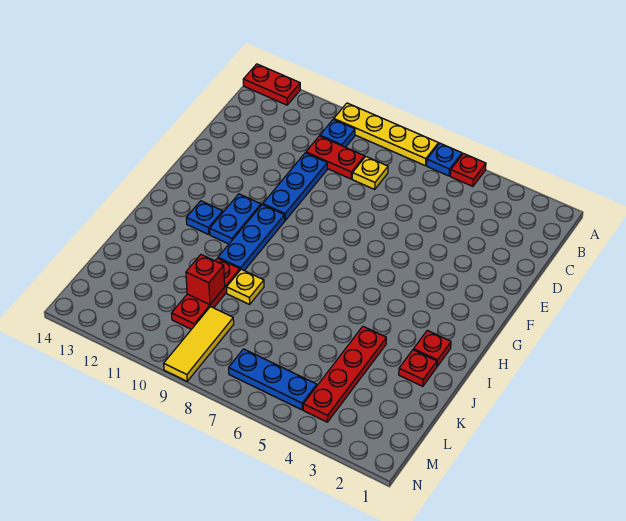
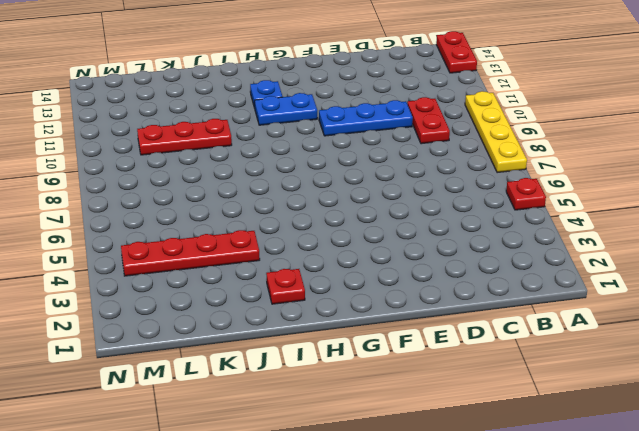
none -> blue plate A6 level 1
none -> blue plate B10 level 1
none -> yellow plate C8 level 1

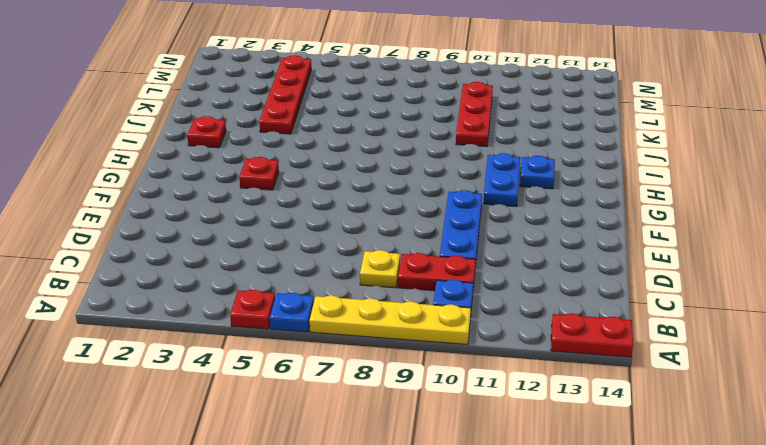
red plate G4 level 1 -> red plate J2 level 1
none -> blue plate G10:I10 level 1
none -> yellow plate J9 level 1
none -> yellow tile L9:N9 level 1

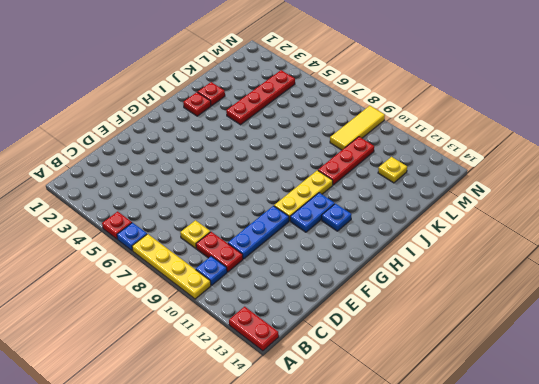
yellow plate G10:I10 level 1 -> blue plate G10:I10 level 1
yellow plate L12 level 1 -> yellow plate J9 level 1
none -> blue plate M5:M7 level 1
none -> red brick K10 level 2

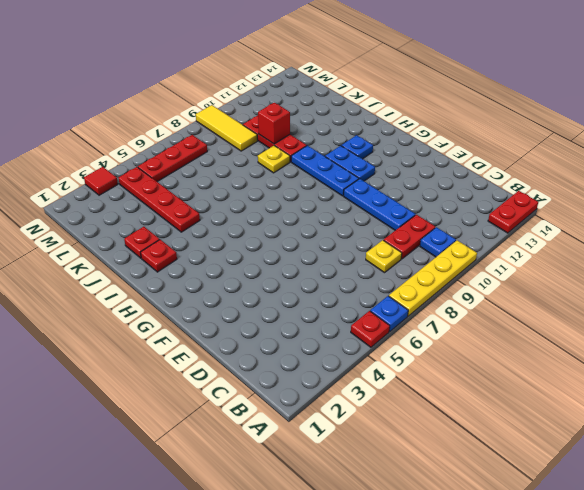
red plate M5:M7 level 1 -> blue plate M5:M7 level 1
red tile N3 level 1 -> none

